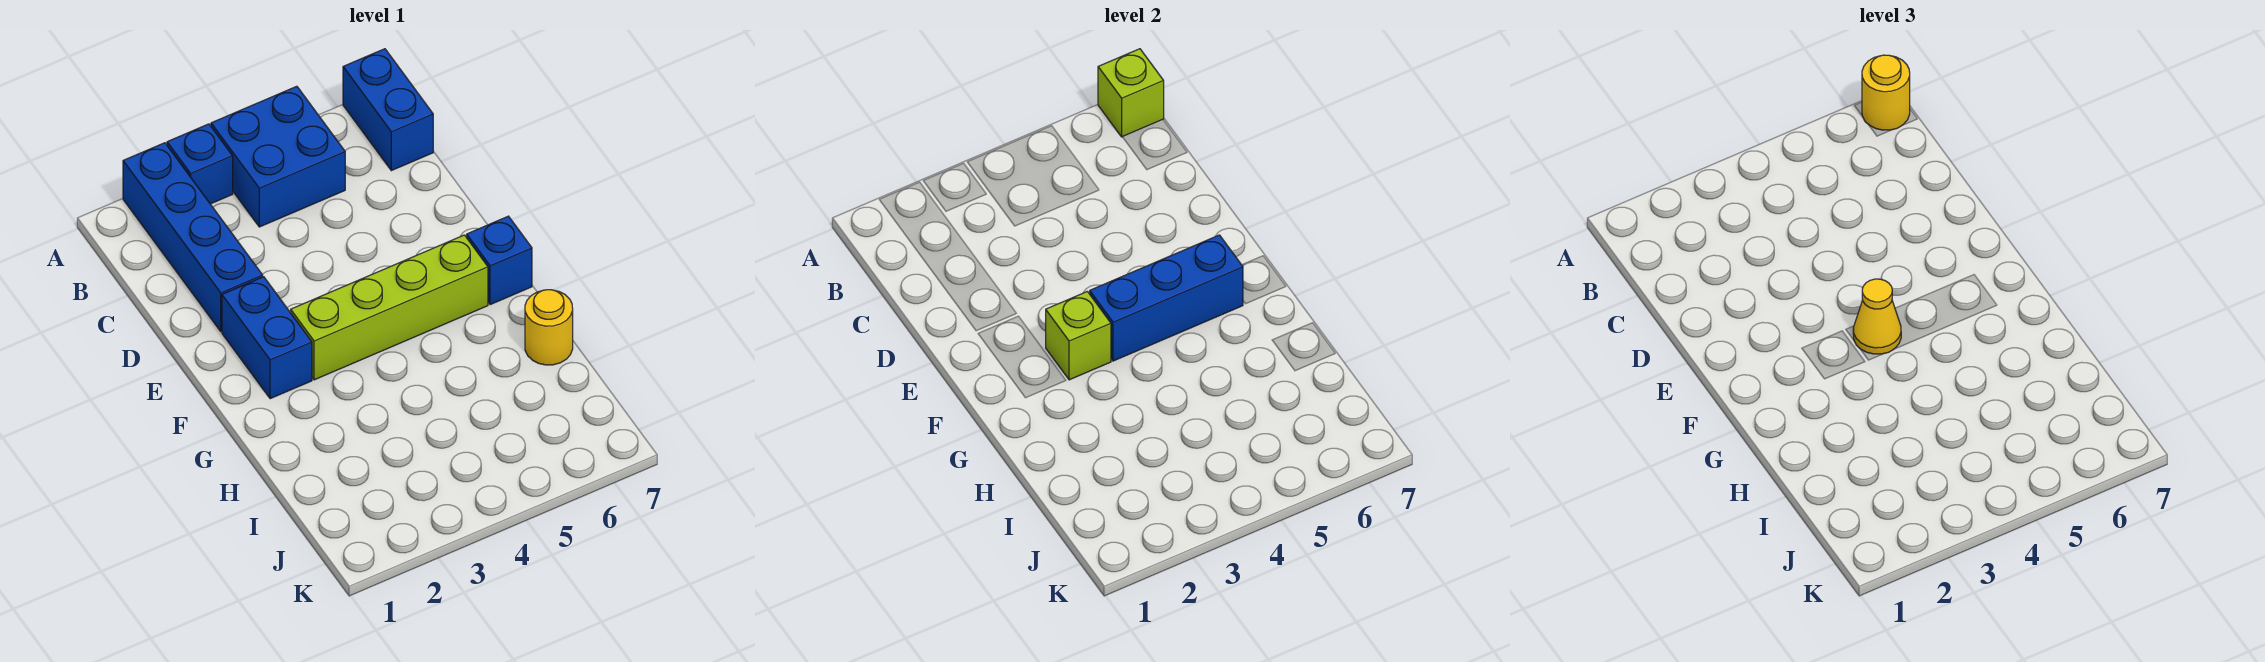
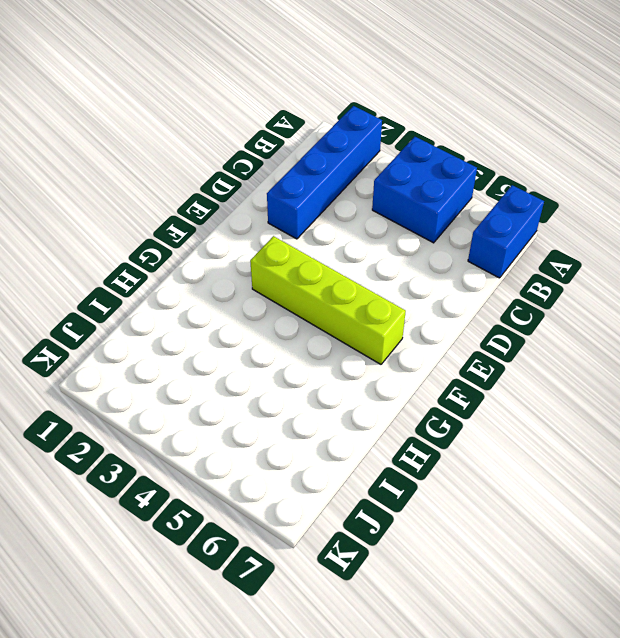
none -> blue brick A3 level 1
none -> blue brick E2:F2 level 1
none -> blue brick F7 level 1

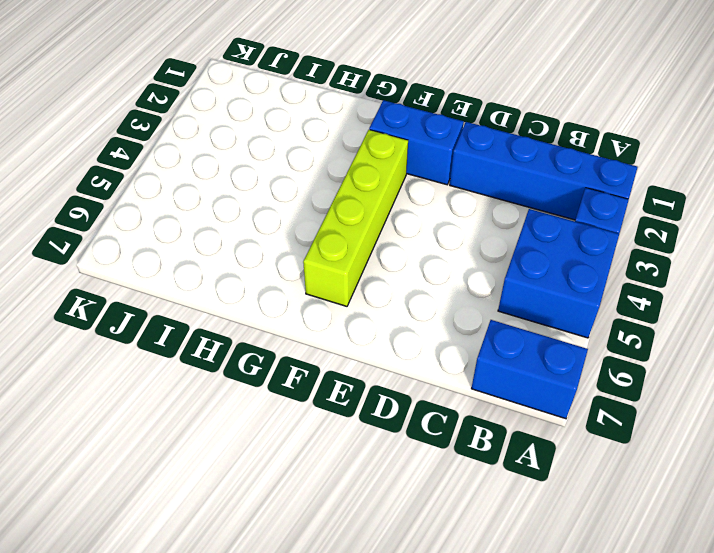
none -> blue brick F7 level 1
none -> yellow round brick H7 level 1
none -> lime brick A7 level 2

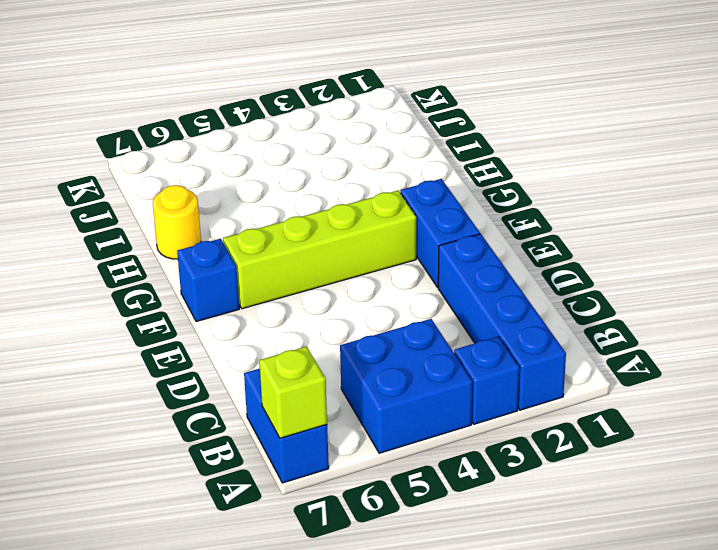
none -> lime brick F3 level 2
none -> blue brick F4:F6 level 2
none -> yellow round brick A7 level 3

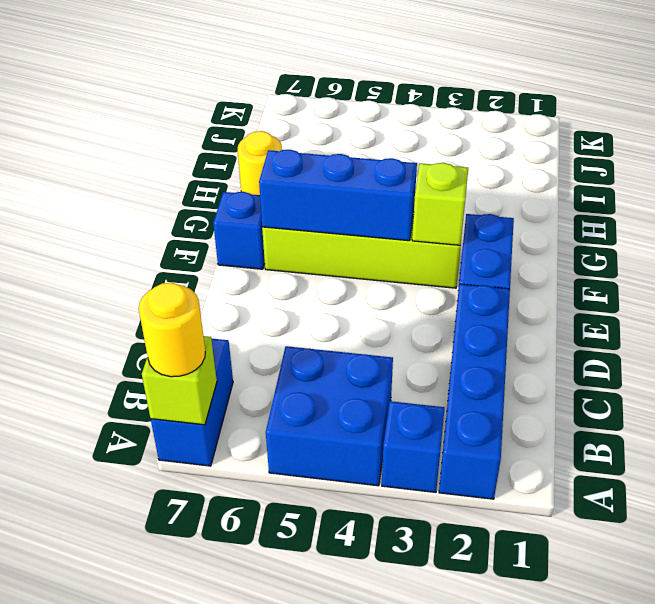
none -> yellow cone F4 level 3

